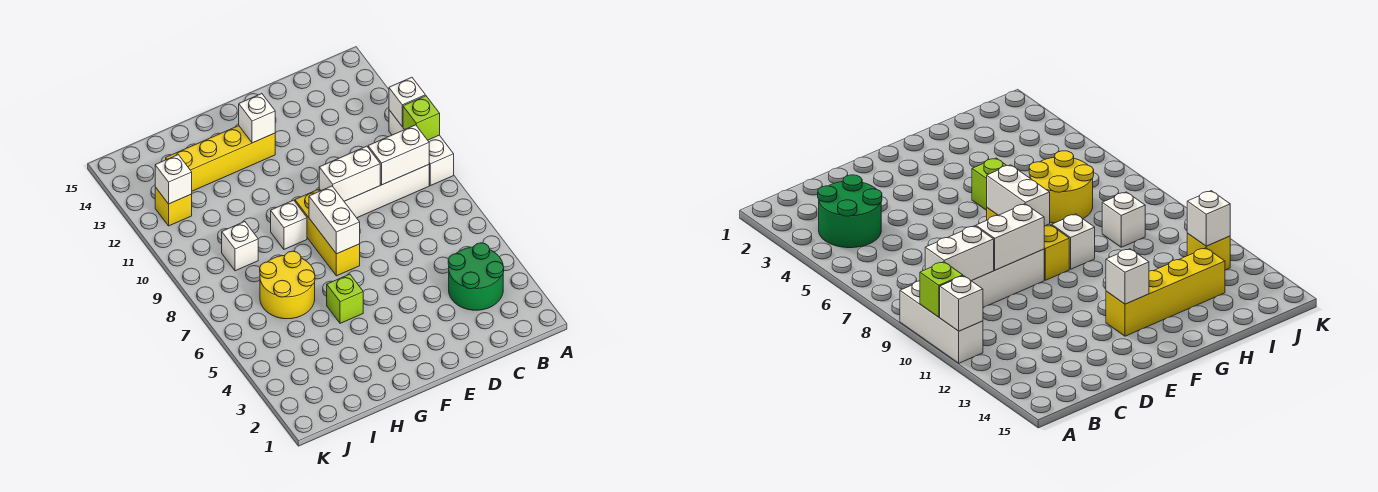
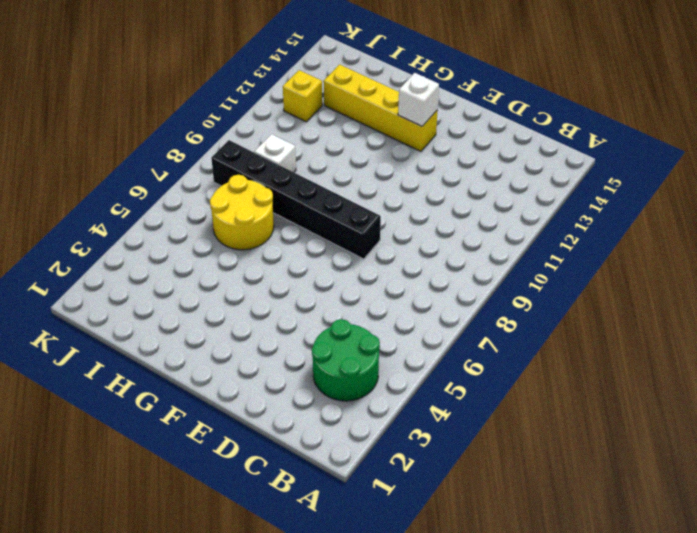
black brick E8:J8 level 1 -> yellow brick F7:F9 level 1
none -> white brick A9:A11 level 1
none -> white brick B9:E9 level 1
none -> lime brick G5 level 1

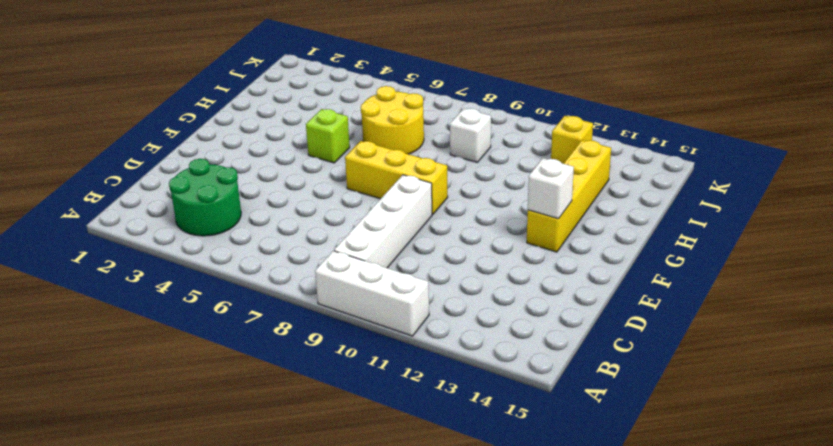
none -> white brick G9 level 1
none -> lime brick A10 level 2
none -> white brick A11 level 2

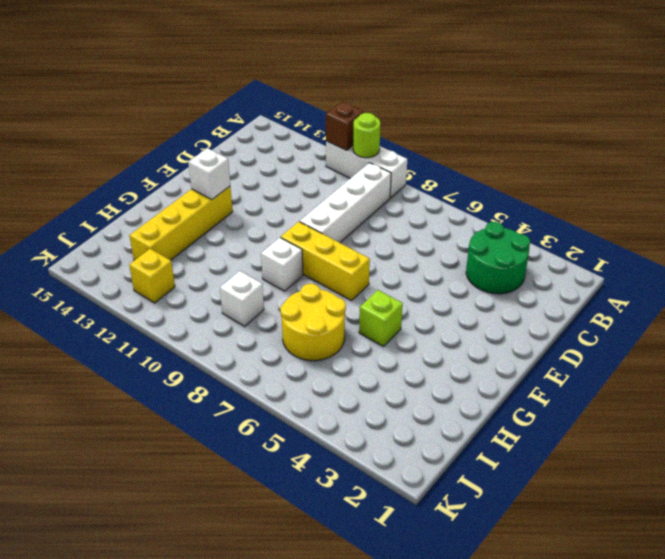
lime round brick A10 level 2 -> lime brick A10 level 2
brown brick A11 level 2 -> white brick A11 level 2
none -> white brick B9:C9 level 2
none -> white brick D9:E9 level 2
none -> white brick F7:F8 level 2

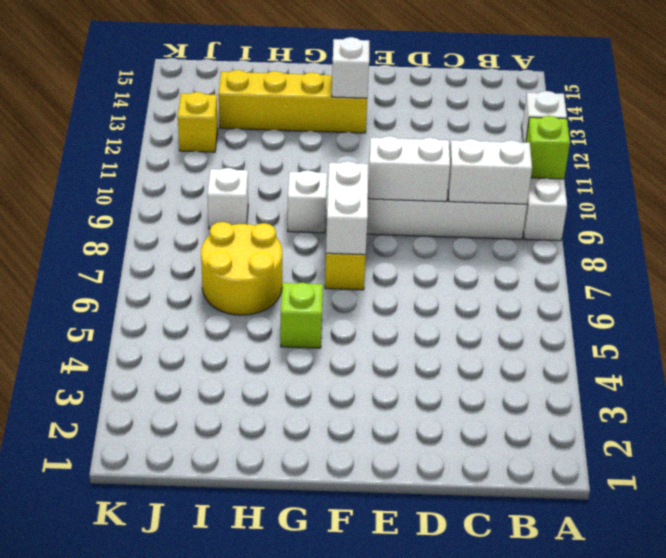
none -> green round brick B3:C4 level 1
none -> white brick J12 level 2

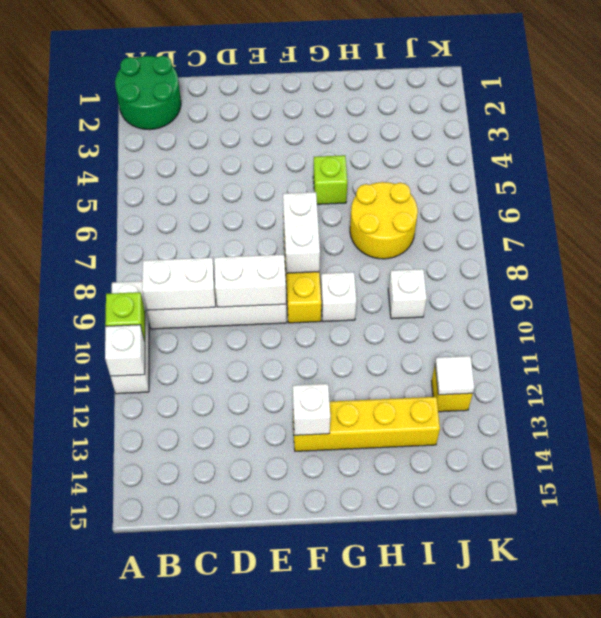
green round brick A1:B2 level 1 -> green round brick B3:C4 level 1
white tile J12 level 2 -> white brick J12 level 2

